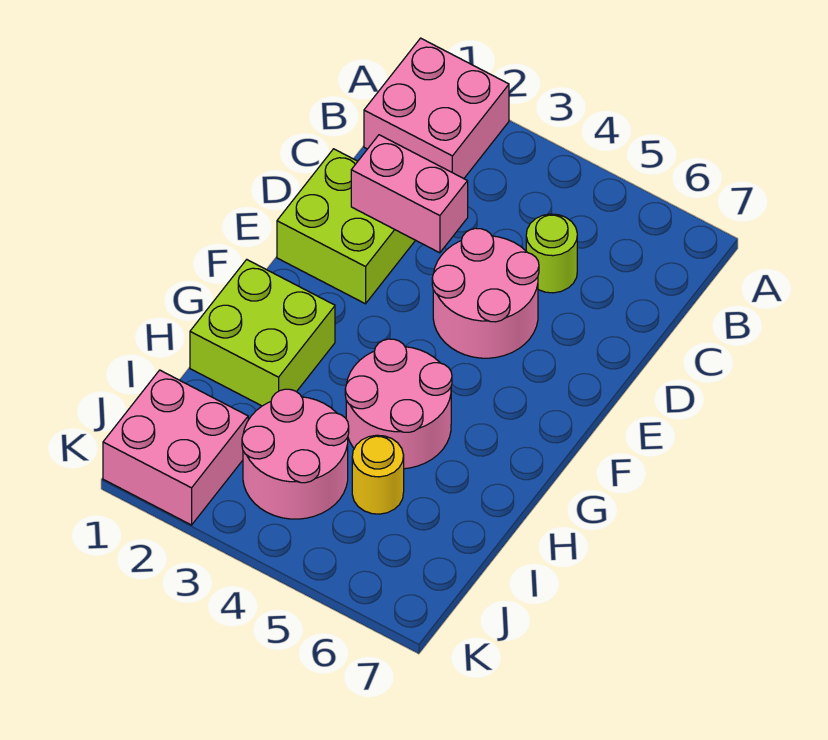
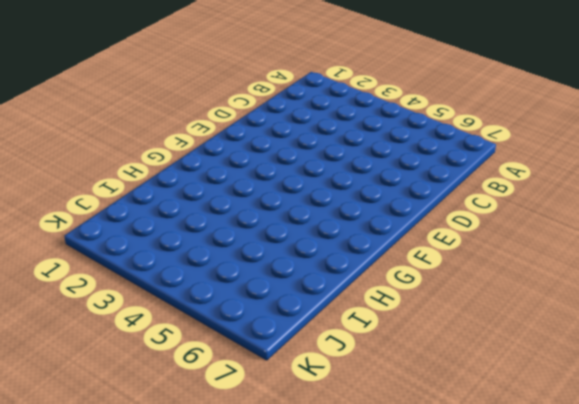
none -> pink brick A1:B2 level 1
none -> lime round brick C5 level 1

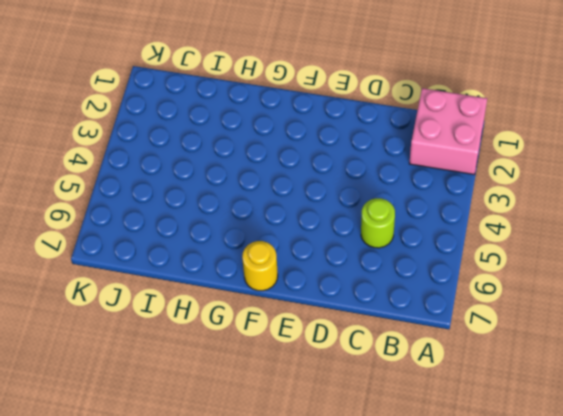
yellow round brick F7 level 1 -> yellow round brick I5 level 1
none -> lime brick D1:E2 level 1
none -> pink round brick D4:E5 level 1

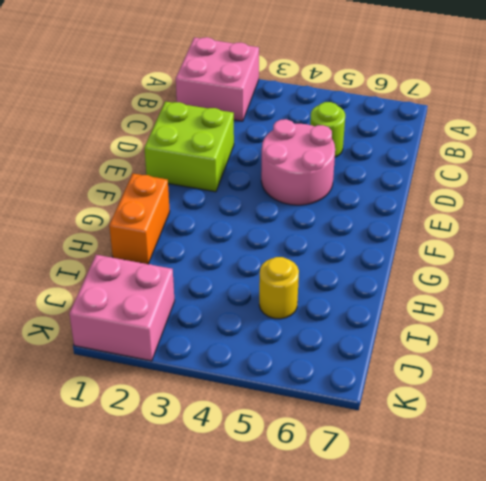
orange brick G1:H1 level 1 -> lime brick G1:H2 level 1
none -> pink round brick G4:H5 level 1
none -> pink round brick I3:J4 level 1

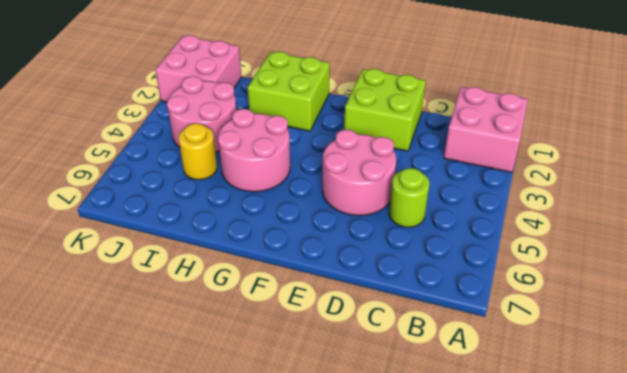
none -> pink brick D2:D3 level 2

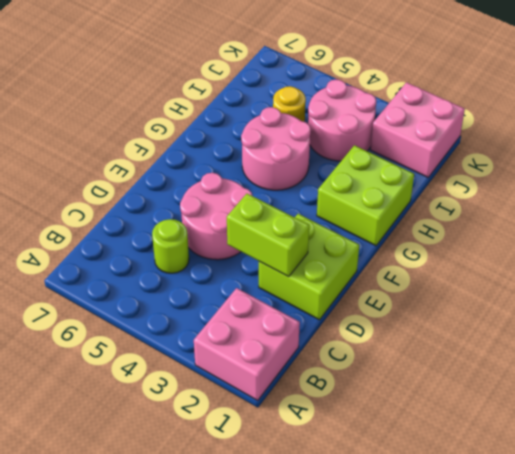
lime brick D2:D3 level 2 -> pink brick D2:D3 level 2

